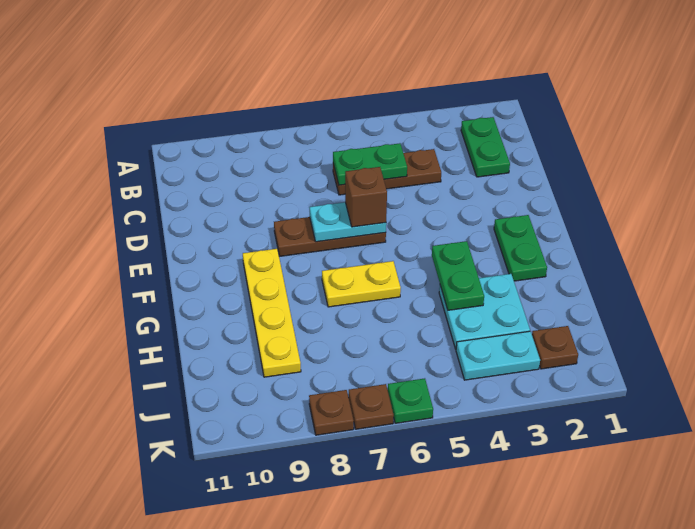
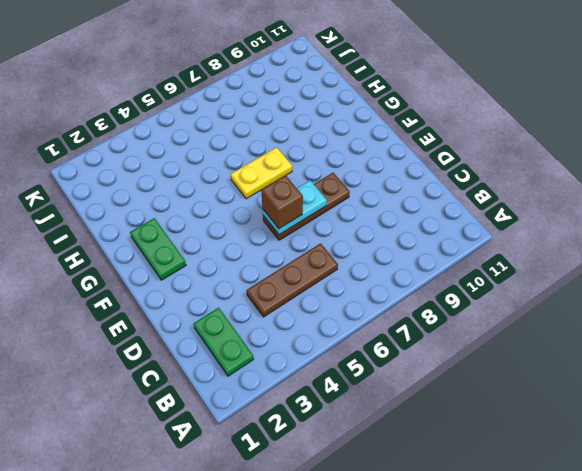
none -> yellow plate F9:I9 level 1
none -> cyan plate H3:I4 level 1
none -> brown plate J2 level 1

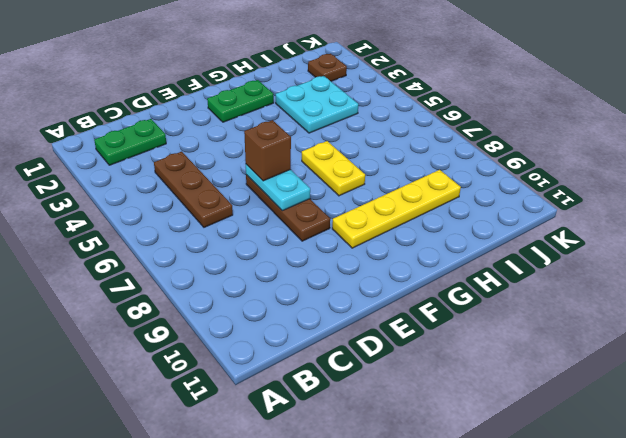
none -> cyan plate J3:J4 level 1
none -> green plate K6 level 1
none -> brown plate K7 level 1

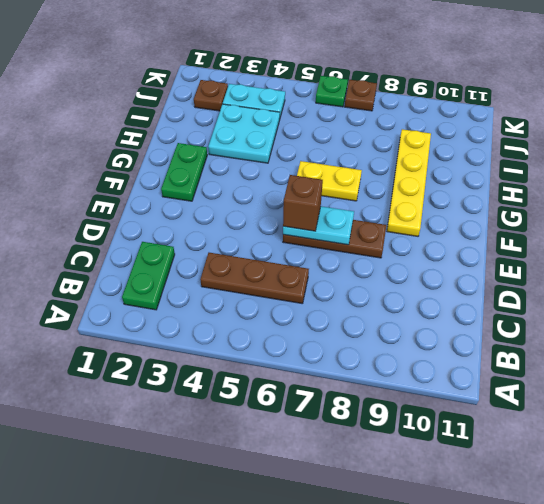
none -> brown plate K8 level 1
none -> green plate C5:C6 level 2
none -> green plate G4:H4 level 2

